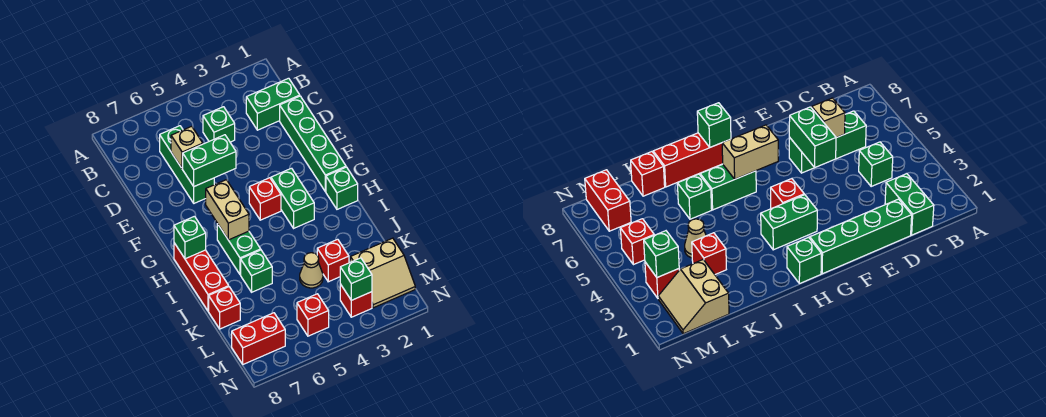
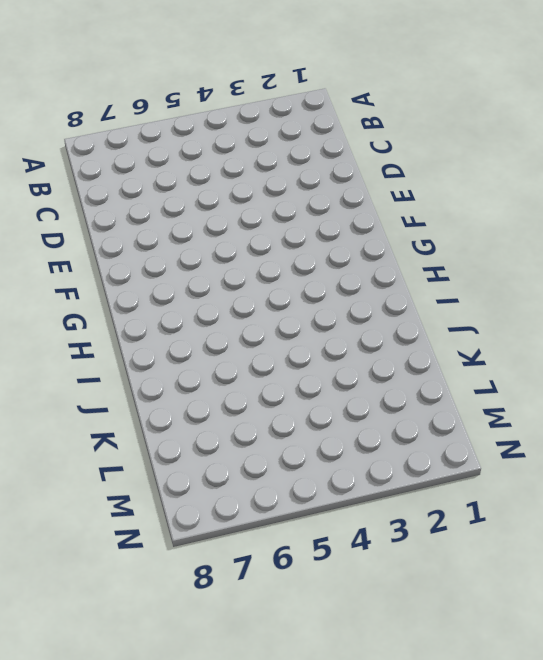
none -> green brick C1:C2 level 1
none -> green brick C4 level 1
none -> green brick C6:E6 level 1

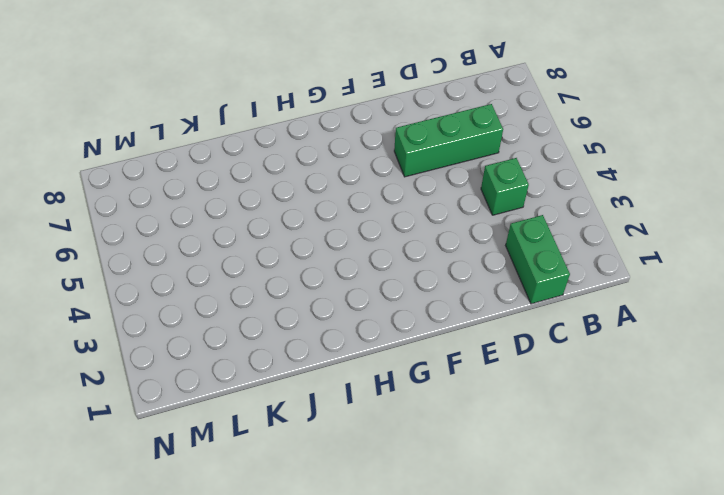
none -> green brick D1:G1 level 1
none -> green brick G3:H3 level 1
none -> red brick G4 level 1

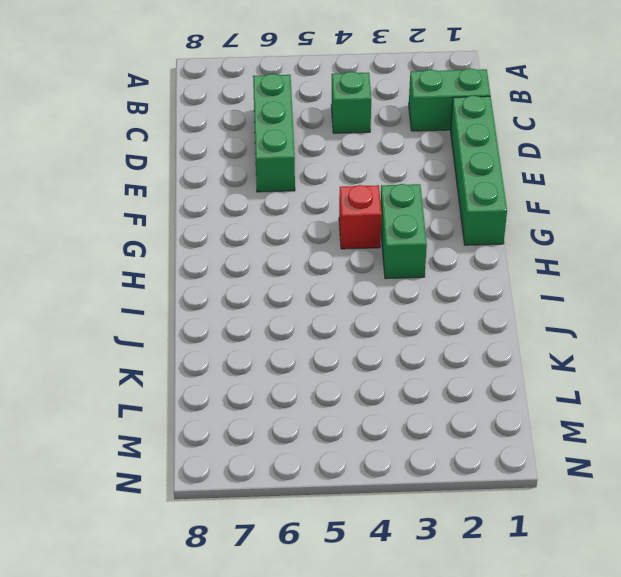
none -> green brick H1 level 1
none -> green brick H6:I6 level 1
none -> red brick H8:J8 level 1

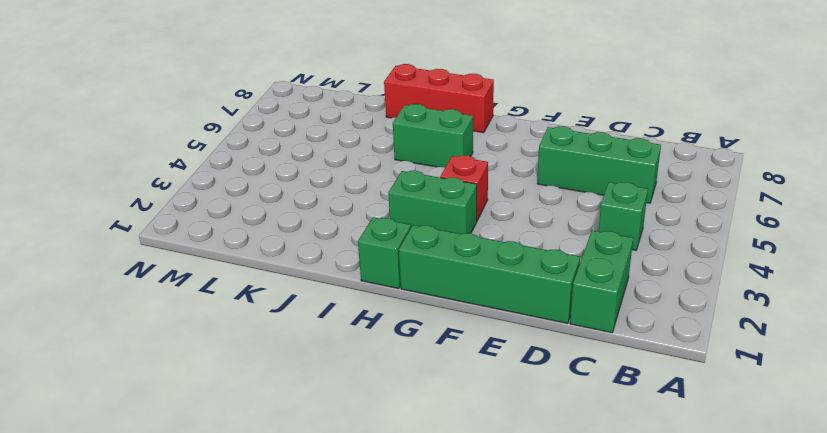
none -> green brick J6 level 1
none -> red brick K3 level 1
none -> tan cone K4 level 1

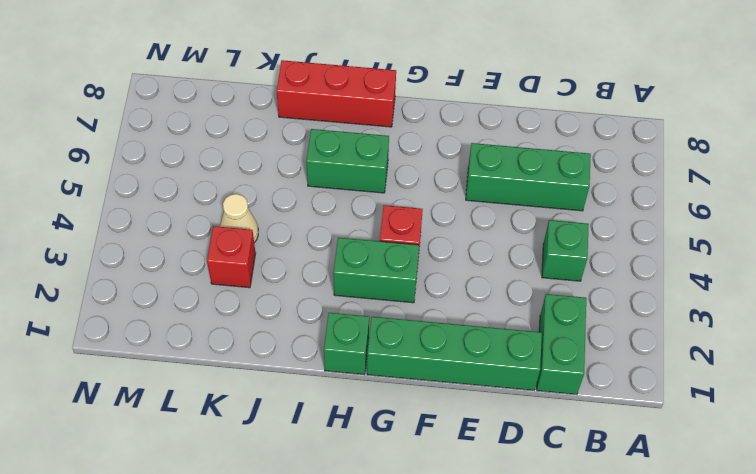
none -> green brick J6 level 1
none -> red brick K8 level 1
none -> tan slope L1:M2 level 1 top L

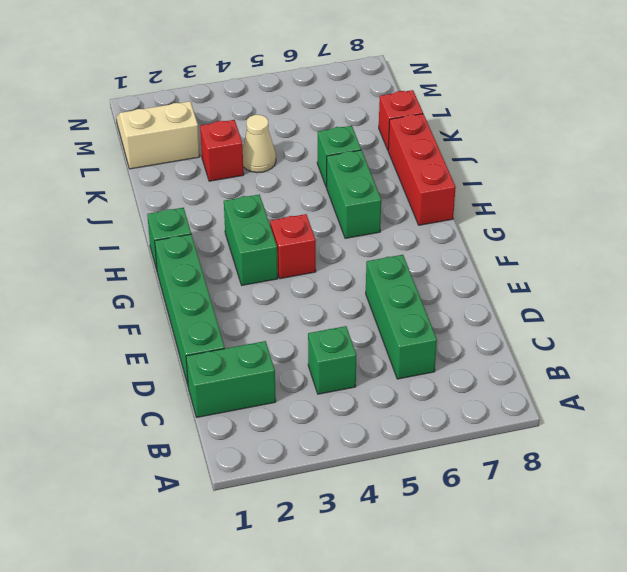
none -> red brick M3 level 1
none -> red brick M5 level 1
none -> red brick M7:M8 level 1

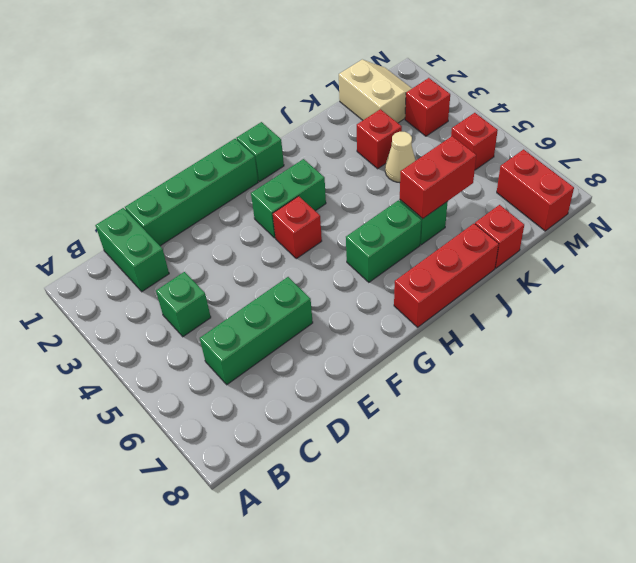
red brick J6:K6 level 2 -> none
none -> tan brick D6 level 2
none -> green brick E5:E6 level 2
none -> tan brick G6:H6 level 2

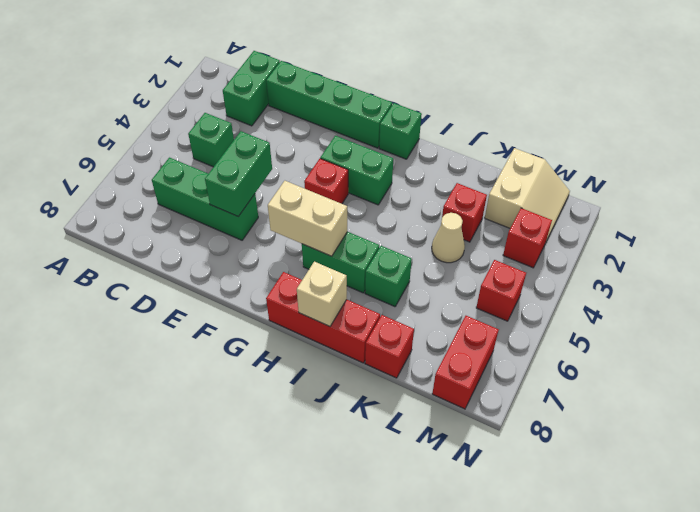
tan brick I8 level 2 -> tan brick D6 level 2
none -> green brick H8 level 2
none -> green brick M3 level 2

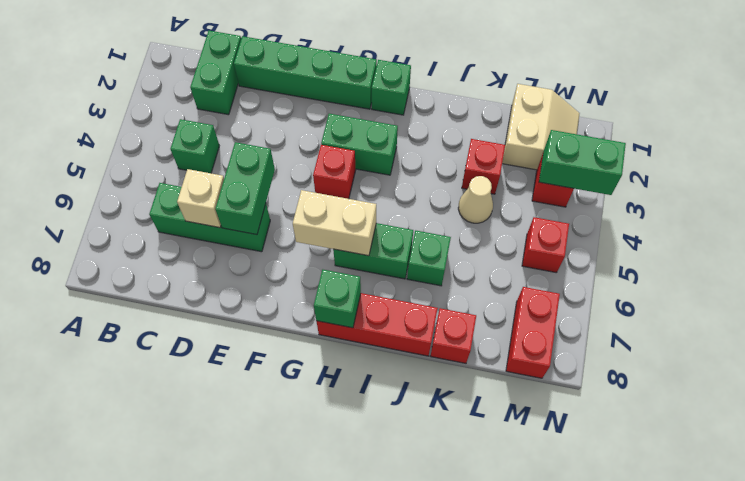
green brick M3:N3 level 2 -> green brick M3 level 2

